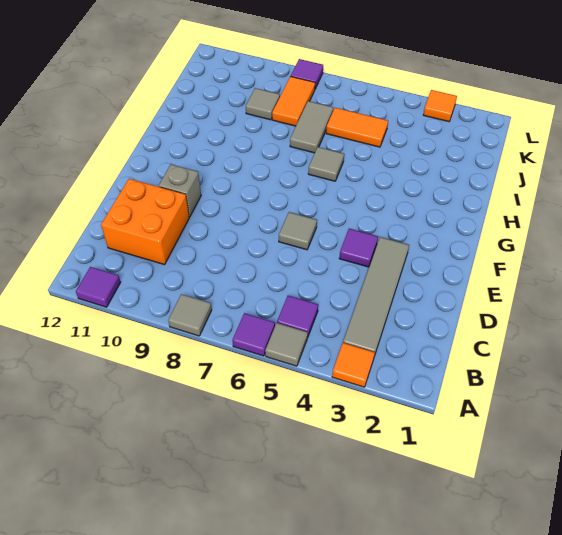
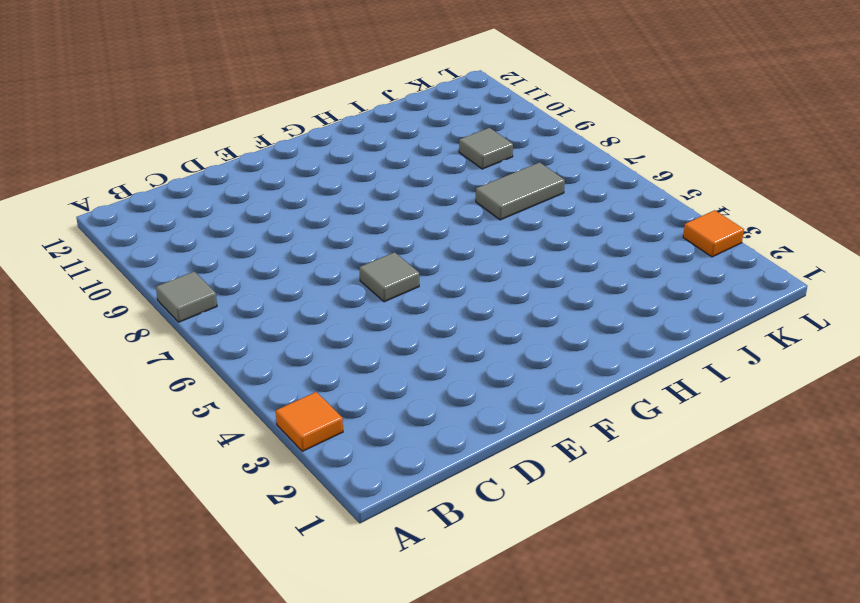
none -> grey tile A5 level 1
none -> purple tile A6 level 1
none -> purple tile A11 level 1

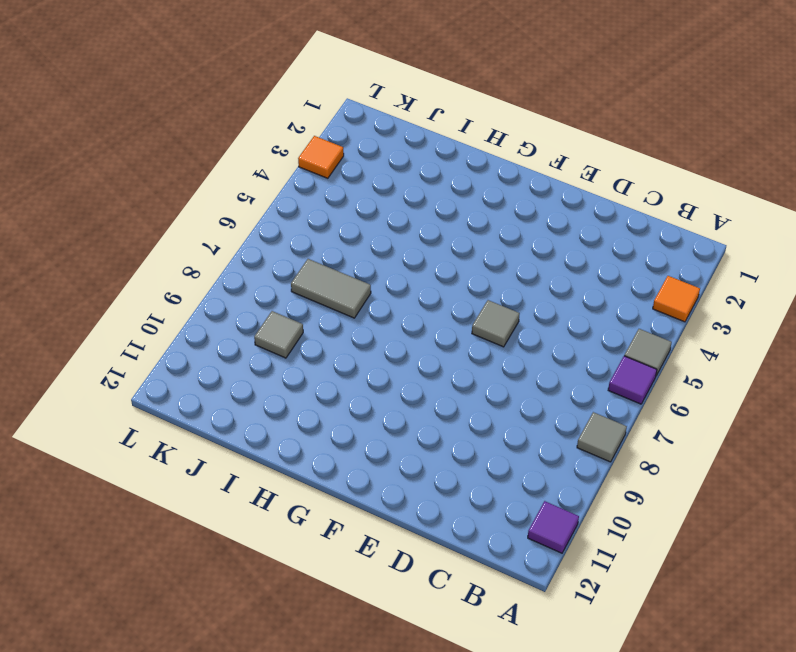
none -> grey tile B3:E3 level 1
none -> purple tile B5 level 1
none -> orange brick C10:D11 level 1

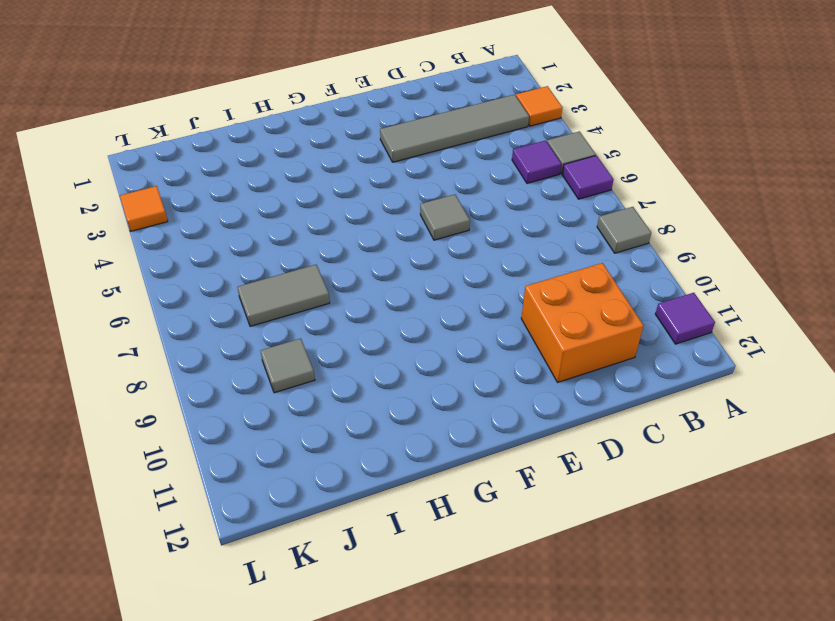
none -> purple tile E4 level 1
none -> grey brick E10 level 1
none -> grey tile H6 level 1

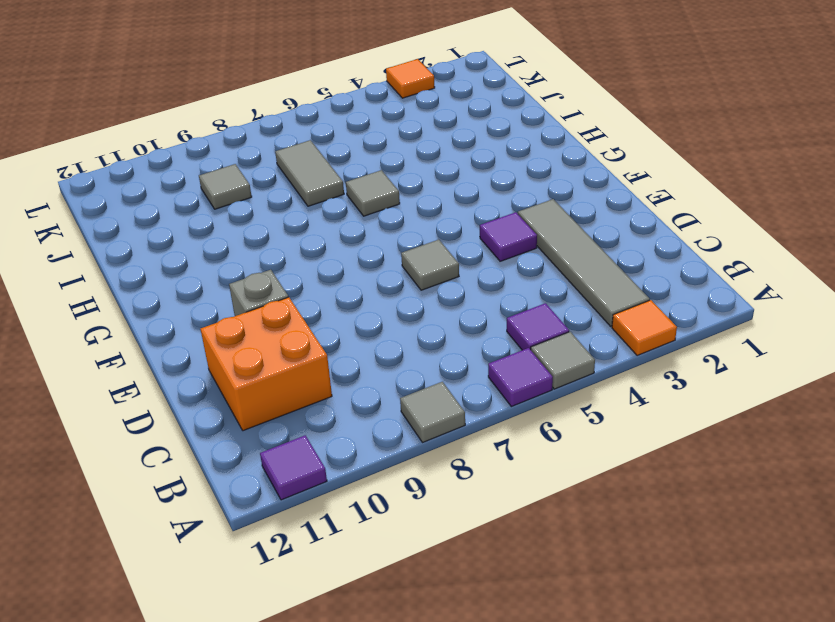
none -> orange tile J5:J6 level 1
none -> orange tile J8:K8 level 1
none -> purple tile L8 level 1

